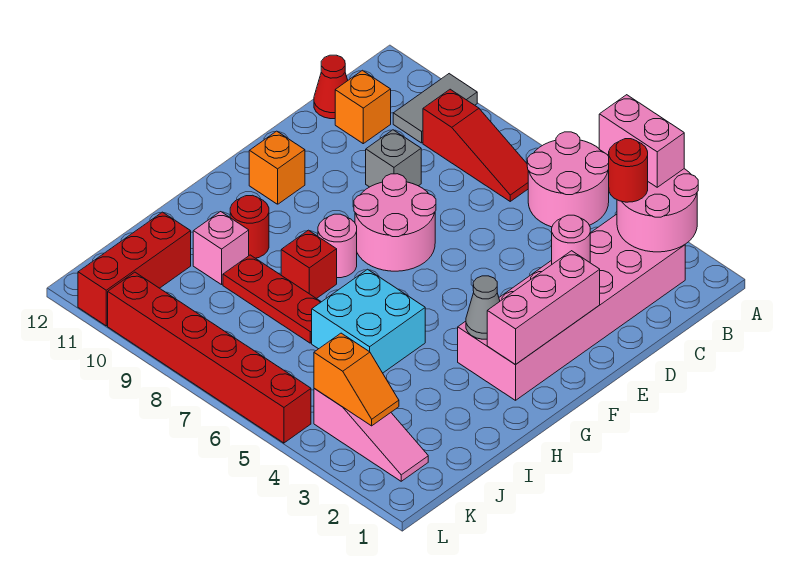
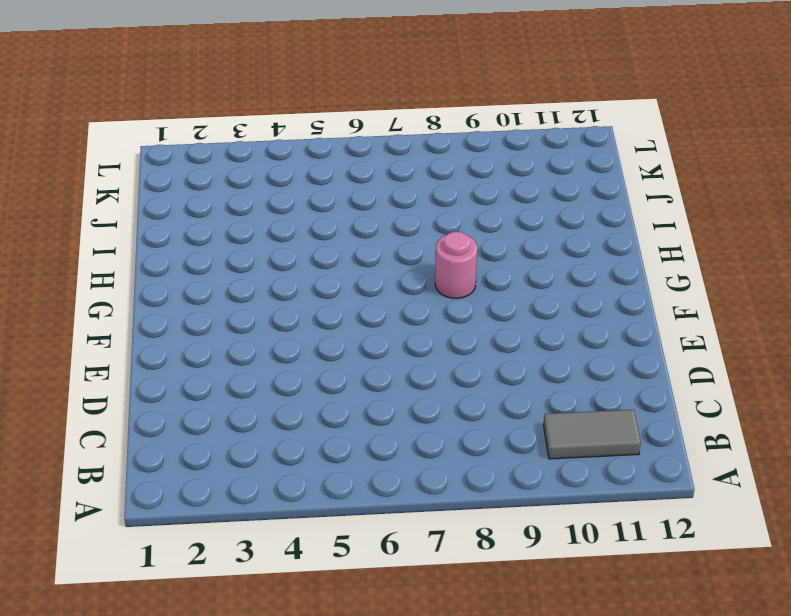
grey tile B10:B11 level 1 -> grey tile A10:B10 level 1
none -> pink round brick A5:B6 level 1
none -> pink brick B2:G3 level 1
none -> red slope B7:B9 level 1 top 9

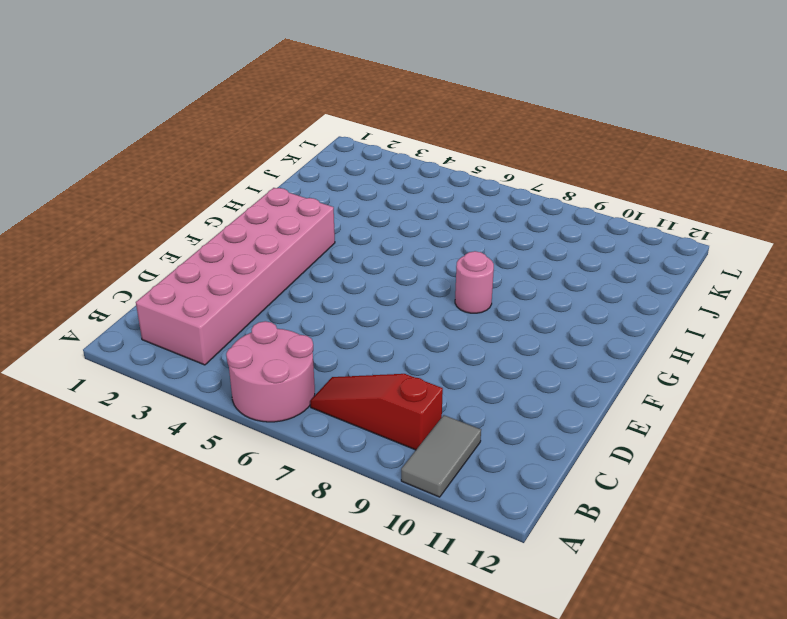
none -> orange brick C11 level 1
none -> red cone C12 level 1
none -> grey brick D9 level 1

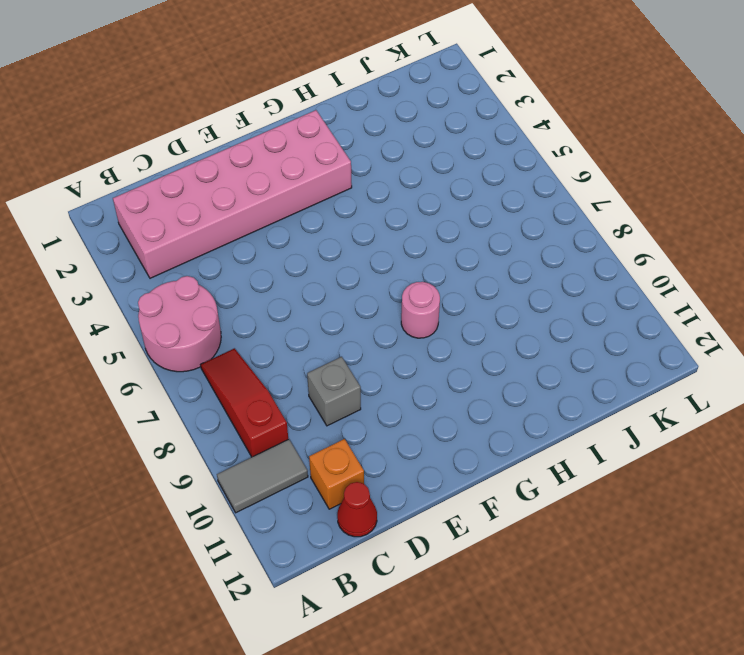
none -> pink round brick E7:F8 level 1
none -> orange brick F11 level 1
none -> cyan brick H5:I6 level 1

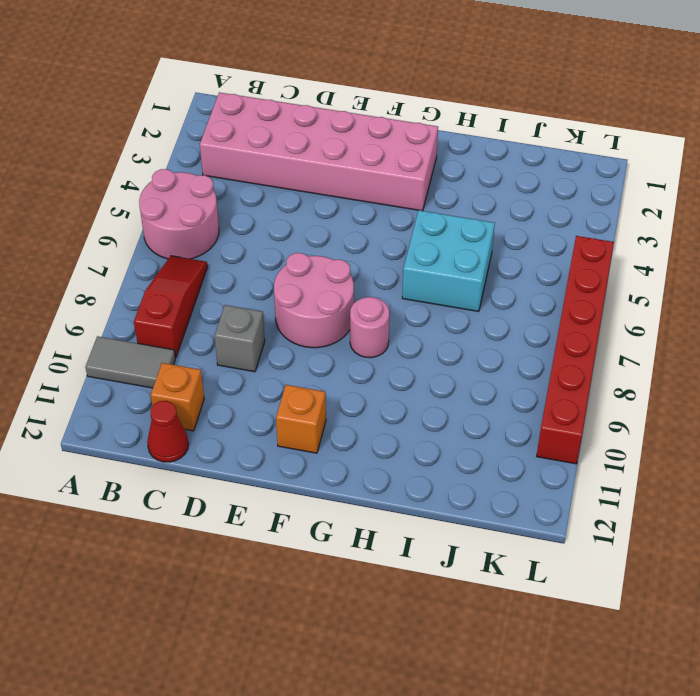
none -> red brick H8 level 1
none -> red round brick H10 level 1
none -> red plate I7:I9 level 1

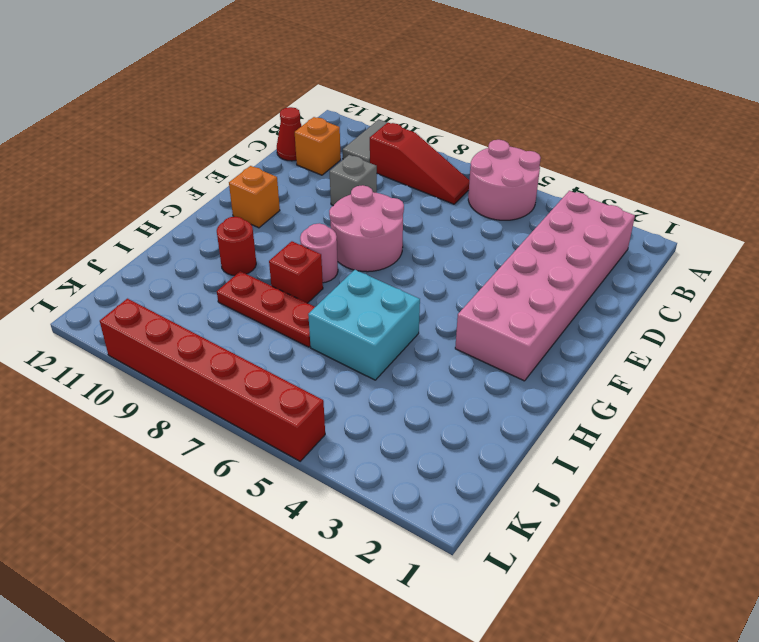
none -> pink brick I10 level 1
none -> red brick J11:L11 level 1
none -> pink slope K2:K4 level 1 top 4

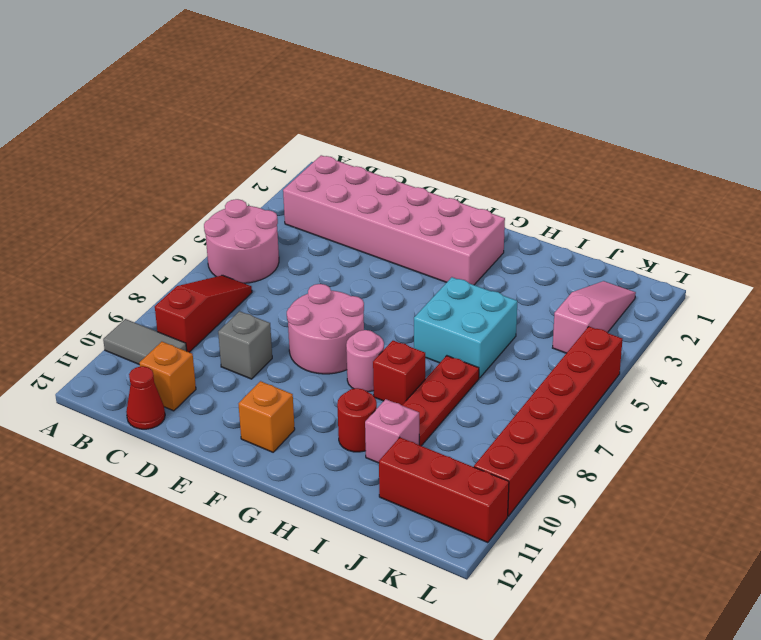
none -> pink round brick A2:B3 level 2
none -> pink round brick D3 level 2
none -> pink brick E2:G2 level 2

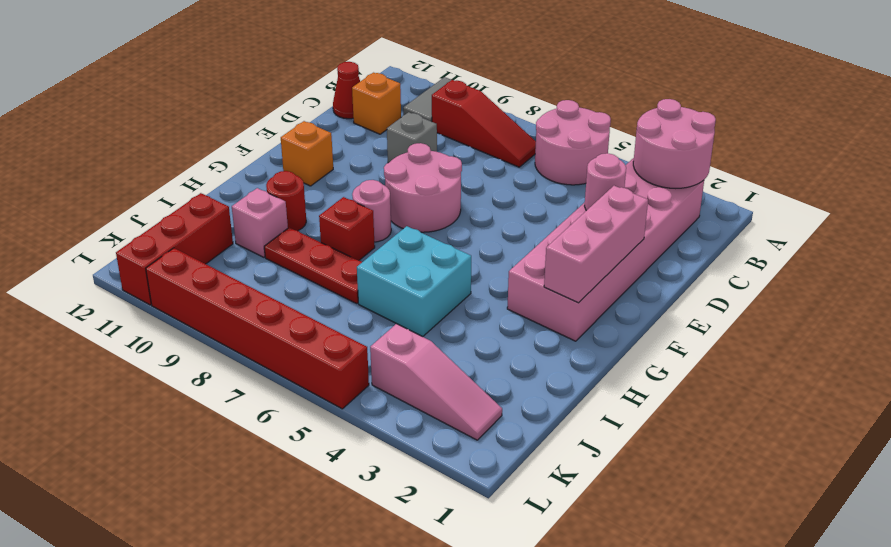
none -> grey cone G3 level 2
none -> orange slope K3:K4 level 2 top 4
none -> pink brick A3:A4 level 3

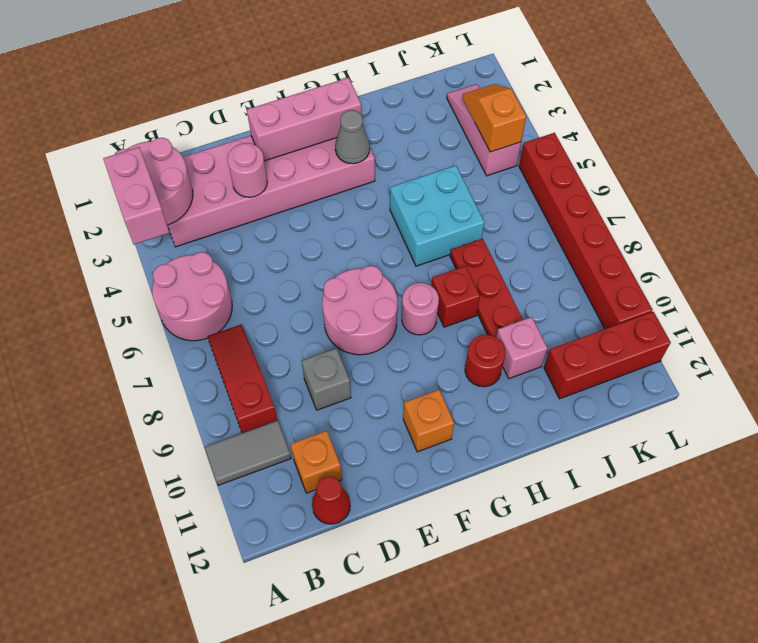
none -> red round brick B3 level 3

